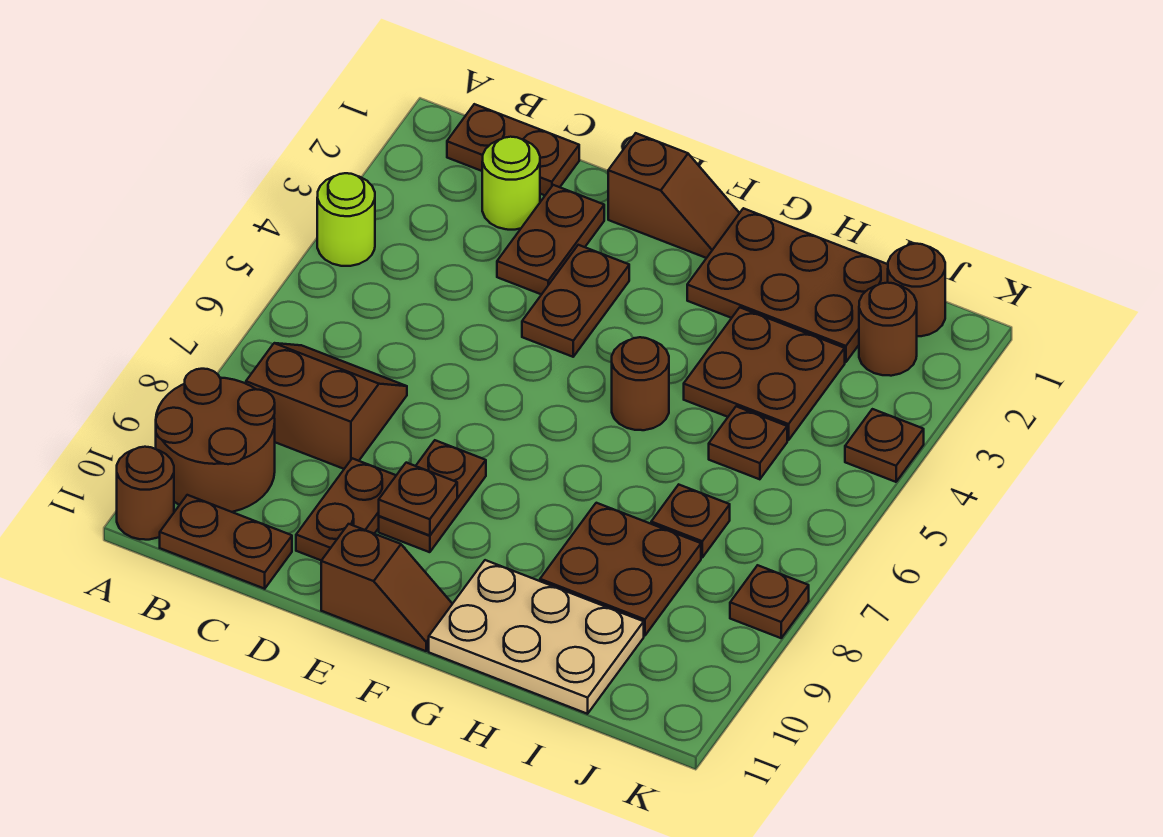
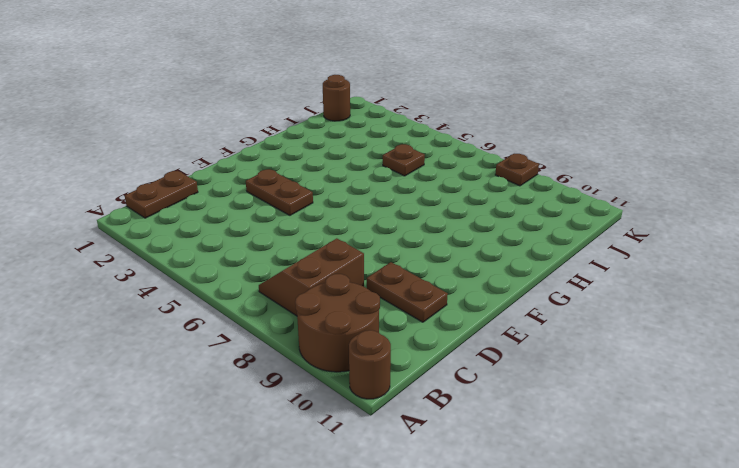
none -> lime round brick A4 level 1
none -> brown plate B11:C11 level 1
none -> lime round brick C2 level 1

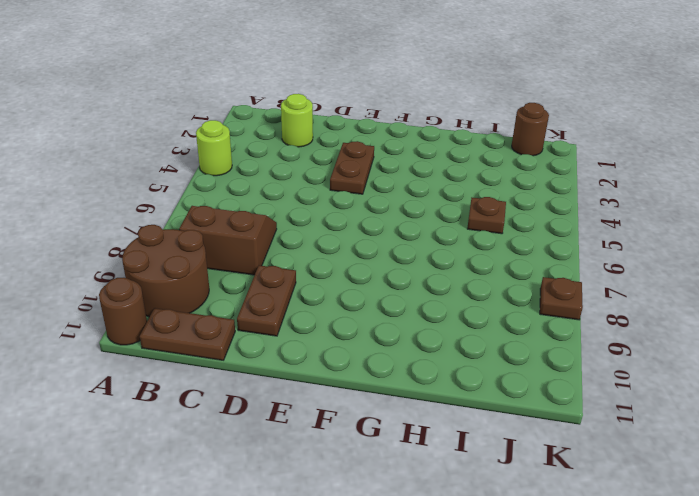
none -> brown plate B1:C1 level 1
none -> brown plate D2:D3 level 1
none -> brown slope E1:F1 level 1 top E

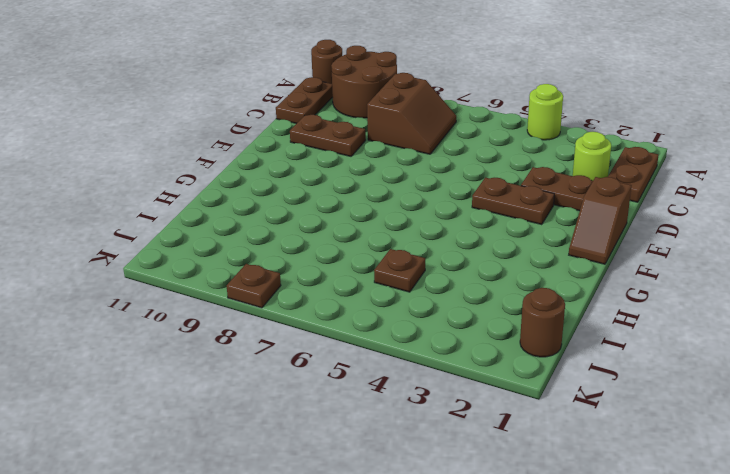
none -> brown plate E8:E9 level 1
none -> brown slope E11:F11 level 1 top E
none -> brown plate G1:I2 level 1

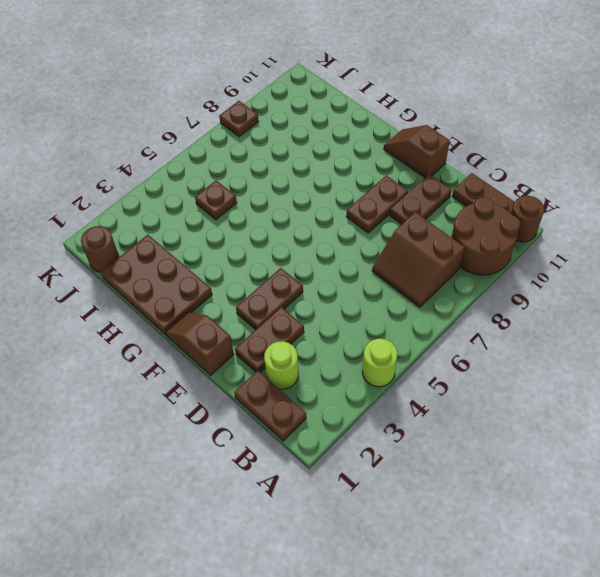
none -> brown round brick G5 level 1
none -> tan plate G10:I11 level 1
none -> brown plate H3:I4 level 1

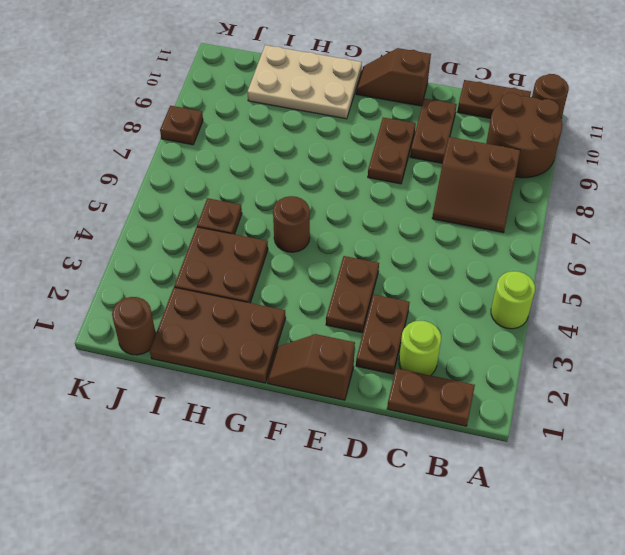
none -> brown plate H8:I9 level 1
none -> brown plate I7 level 1
none -> brown round brick J2 level 1

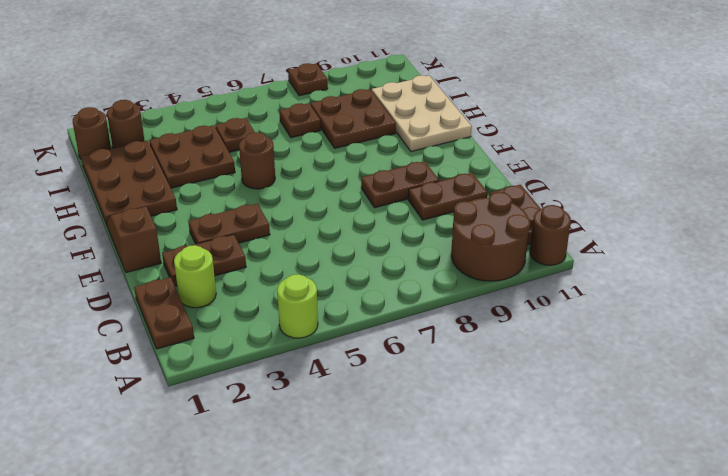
none -> brown slope B7:C8 level 1 top 8
none -> brown slope E11:F11 level 1 top E
none -> brown plate K4 level 1

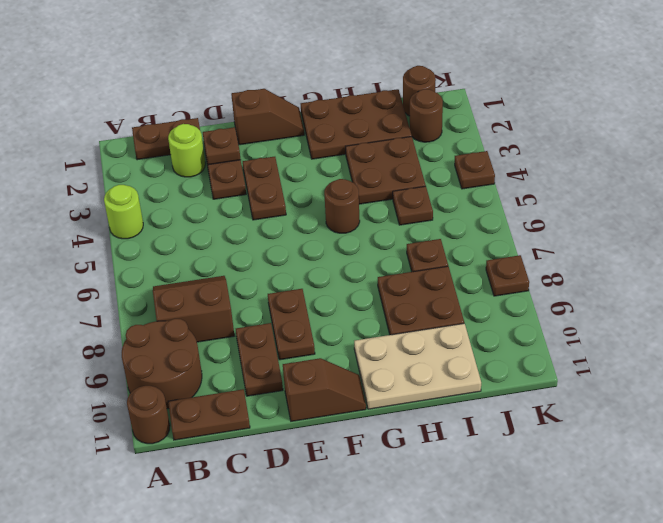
brown plate D2 level 2 -> brown plate E9 level 2

